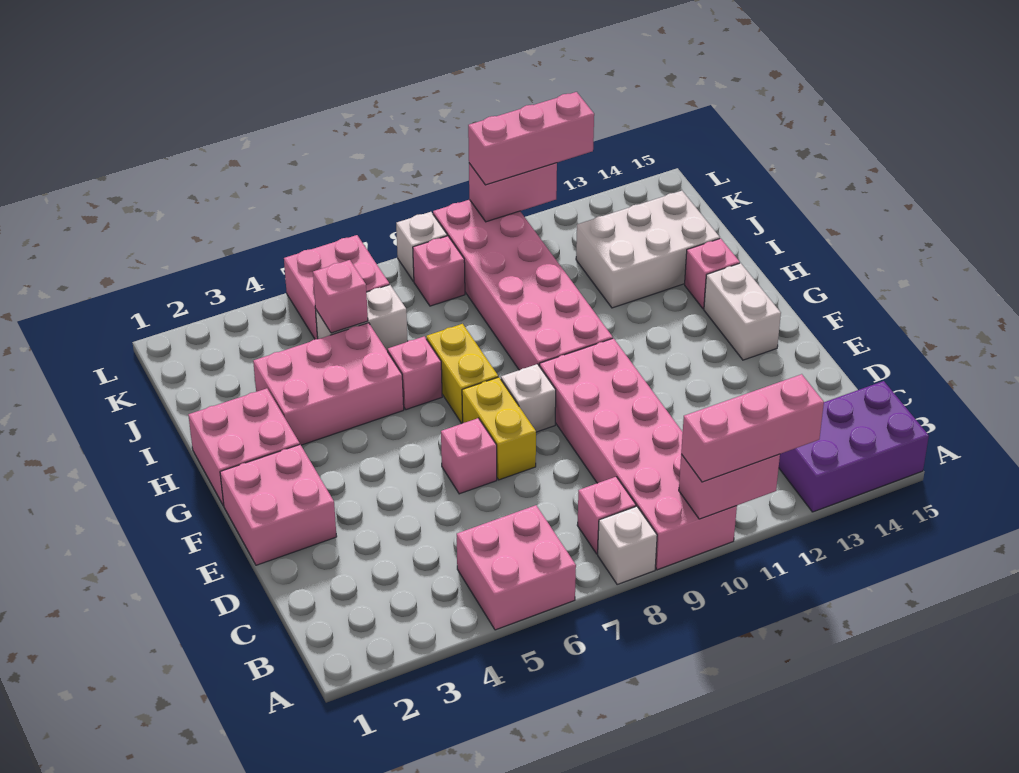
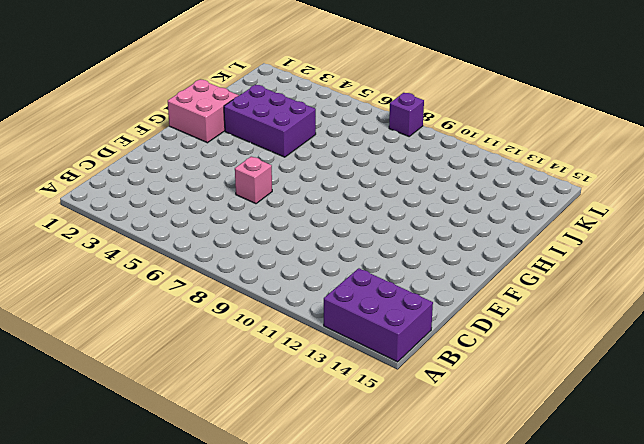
purple brick H3:I5 level 1 -> pink brick H3:I5 level 1
purple brick L8 level 1 -> white brick L8 level 1
none -> pink brick A5:B6 level 1
none -> white brick A8 level 1
none -> pink brick A9:F10 level 1

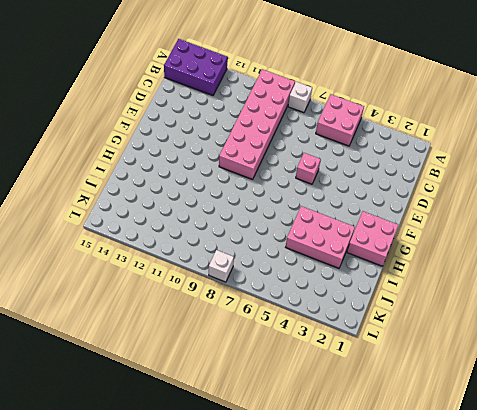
none -> pink brick B8 level 1
none -> pink brick E1:F2 level 1
none -> yellow brick E7:F7 level 1

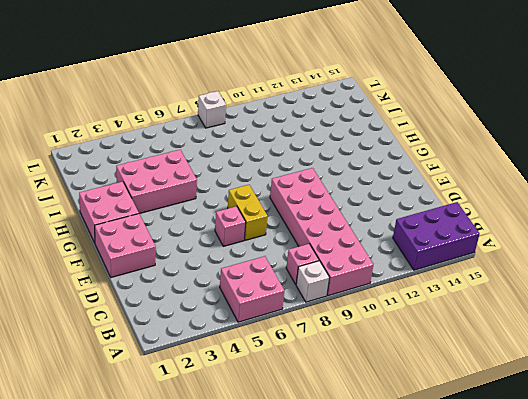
none -> white brick F8 level 1
none -> white brick F14:G14 level 1
none -> yellow brick G7:H7 level 1

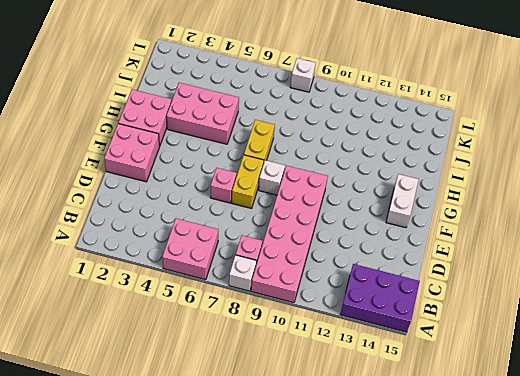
none -> pink brick G9:L10 level 1
none -> pink brick H6 level 1
none -> pink brick H14 level 1

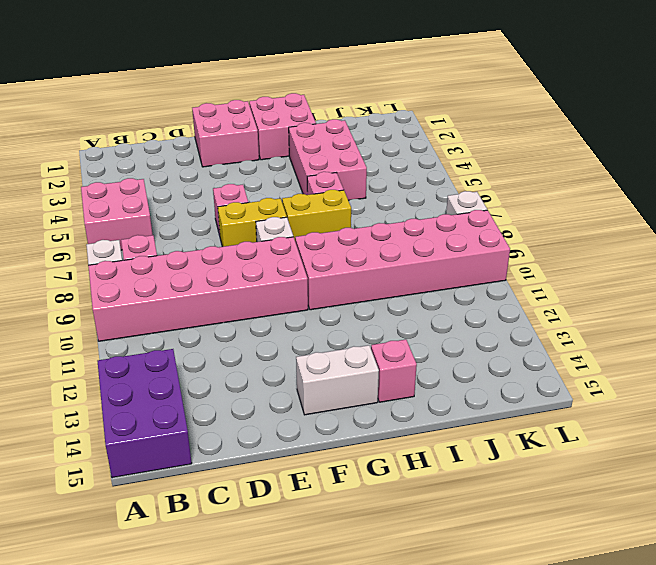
none -> white brick I12:J14 level 1
none -> white brick J5:J6 level 1
none -> pink brick K5:L6 level 1

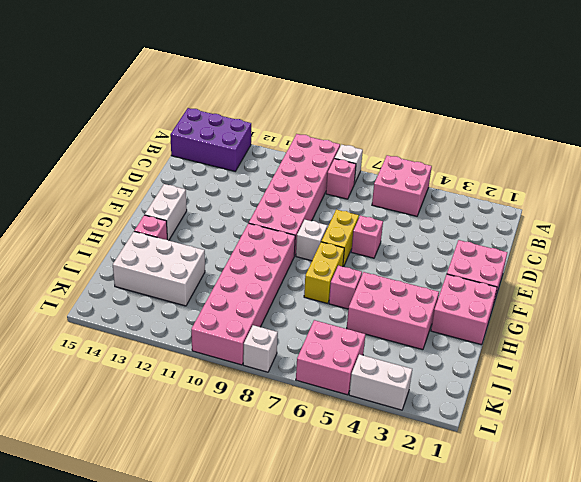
white brick L3:L4 level 1 -> white brick J5:J6 level 1
none -> pink brick K8 level 1
none -> pink brick A10:A11 level 2
none -> pink brick J5 level 2

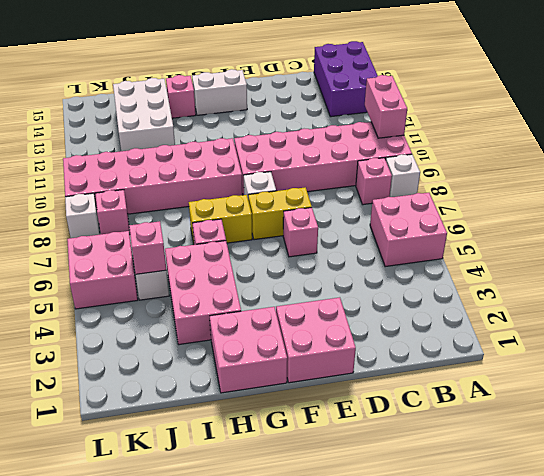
none -> pink brick L10:L11 level 2
none -> pink brick A10:A12 level 3
none -> pink brick L10:L12 level 3

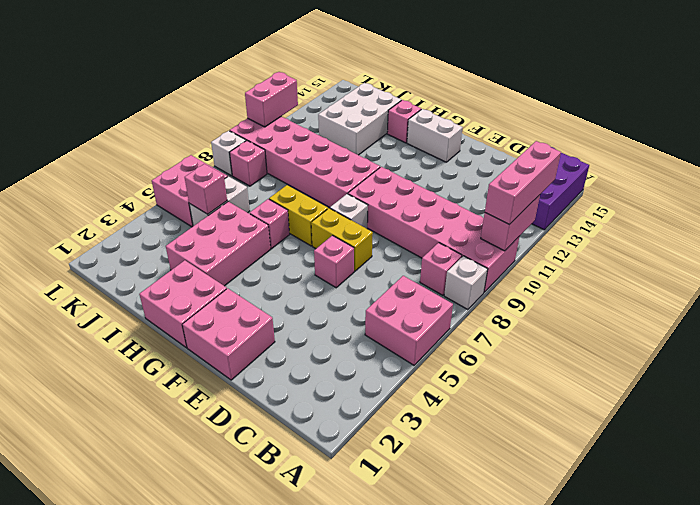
none -> pink brick L10:L12 level 3

